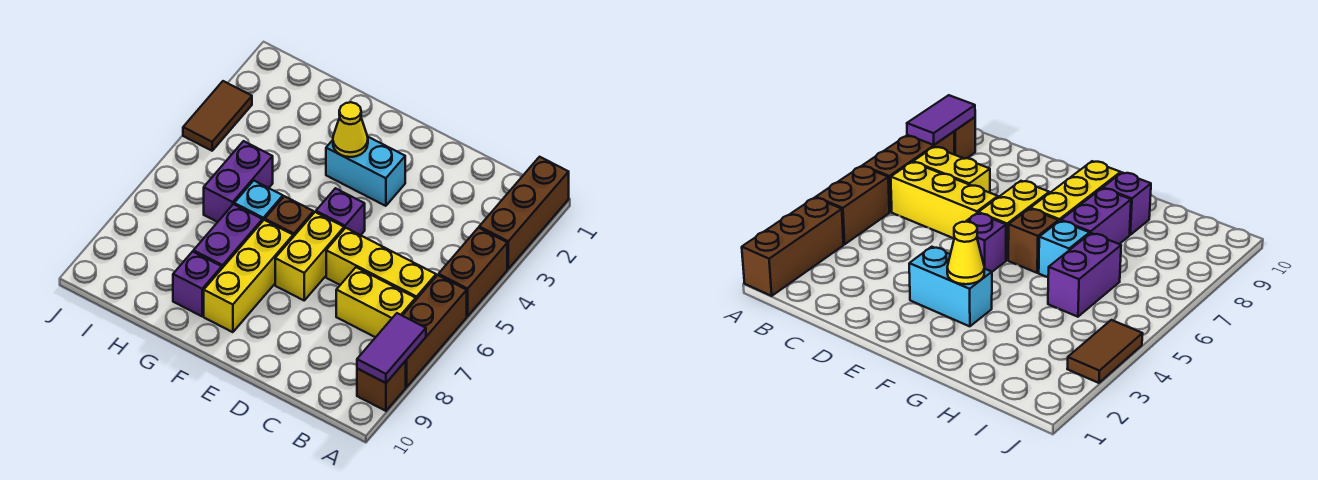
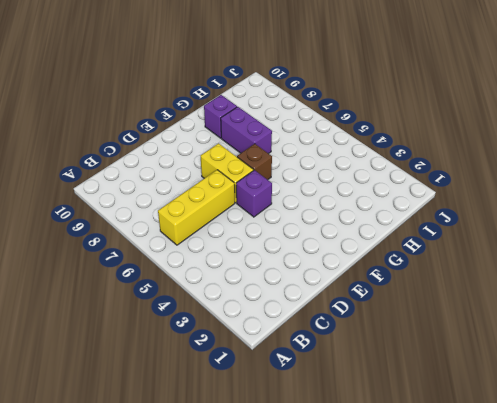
none -> brown brick A1:A3 level 1
none -> brown brick A4:A5 level 1
none -> brown brick A6:A8 level 1

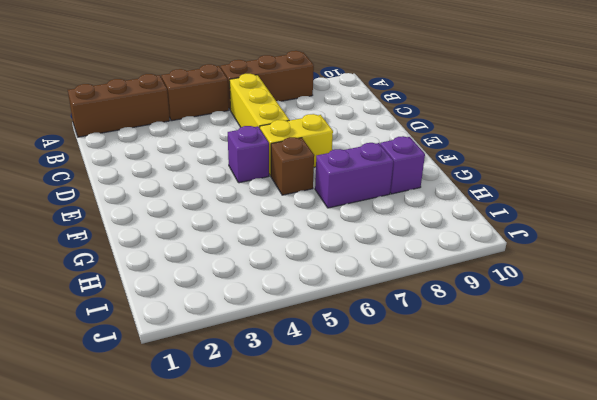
none -> brown brick A9 level 1
none -> yellow brick B7:C7 level 1
none -> cyan brick E3:F3 level 1

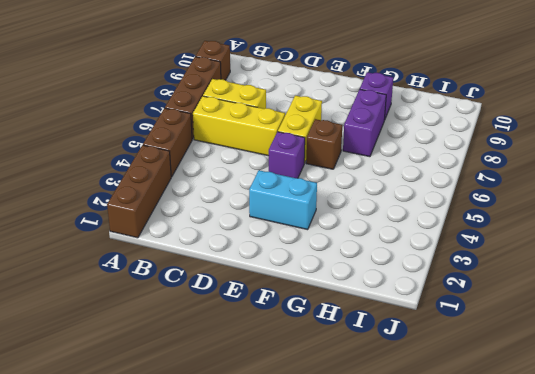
none -> yellow brick F7:F9 level 1
none -> cyan brick G6 level 1
none -> purple brick H5:H6 level 1

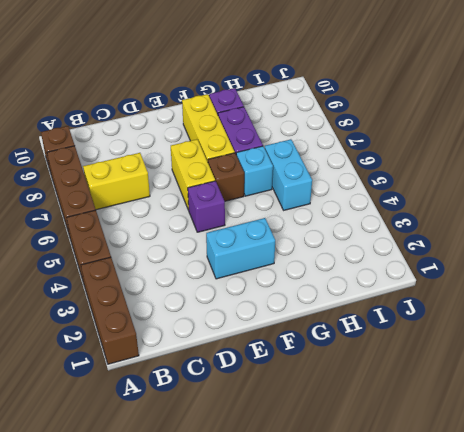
cyan brick H5:H6 level 1 -> purple brick H5:H6 level 1
none -> yellow brick B6:D6 level 1
none -> brown tile J3:J4 level 1
none -> purple tile A8:A9 level 2

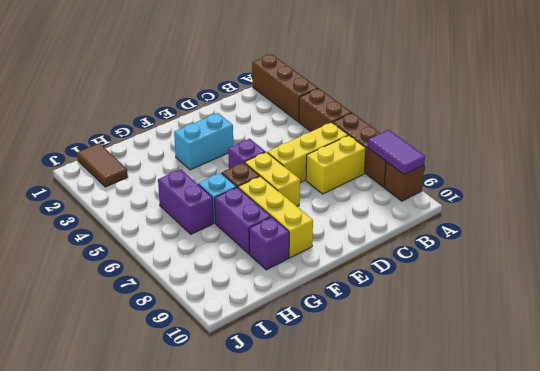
brown tile I1:I2 level 1 -> brown tile J3:J4 level 1
none -> yellow cone F3 level 2

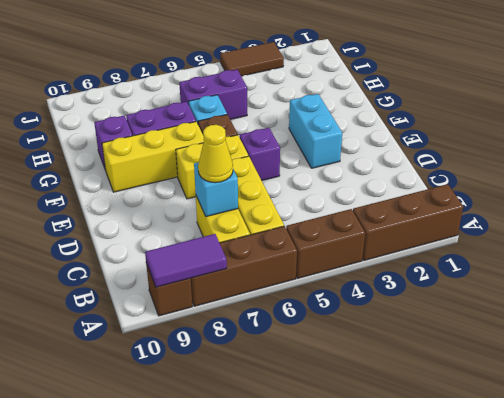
cyan brick C7 level 2 -> none
yellow cone C7 level 3 -> yellow cone F3 level 2

